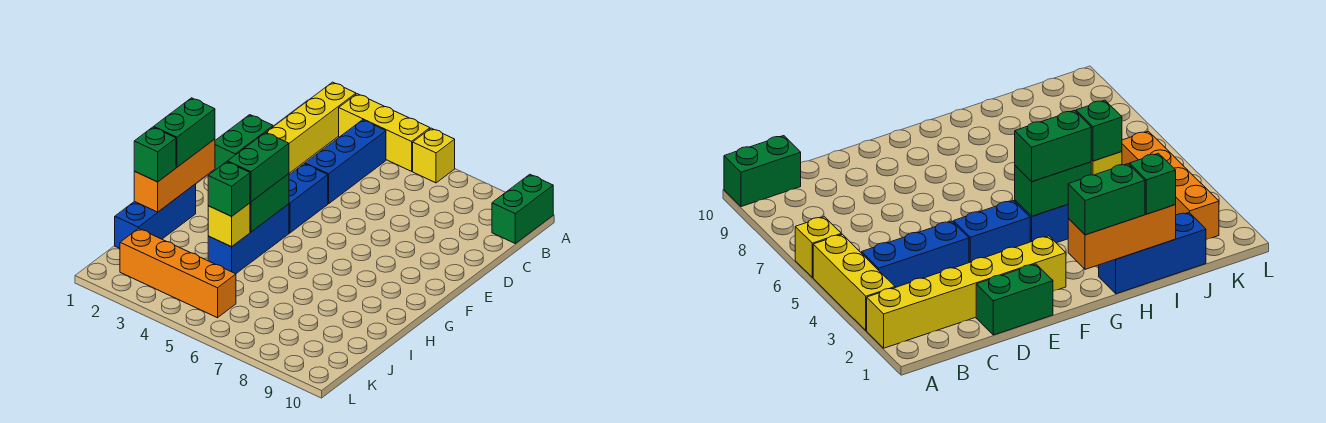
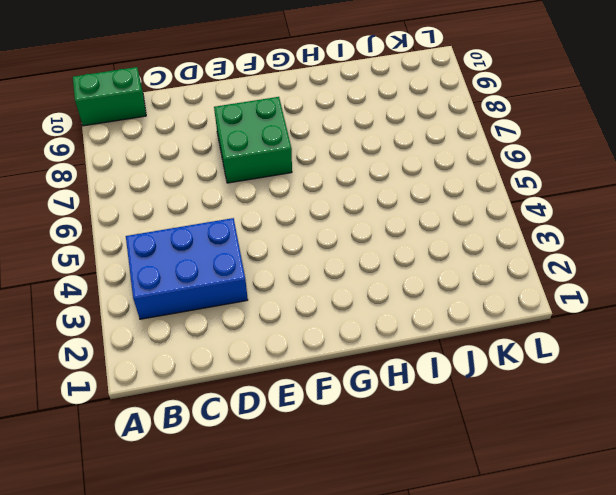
blue brick B3:D4 level 1 -> blue brick B4:D4 level 1
green brick E7:F8 level 1 -> none
none -> yellow brick A2:F2 level 1
none -> yellow brick A3:A5 level 1
none -> yellow brick A6 level 1

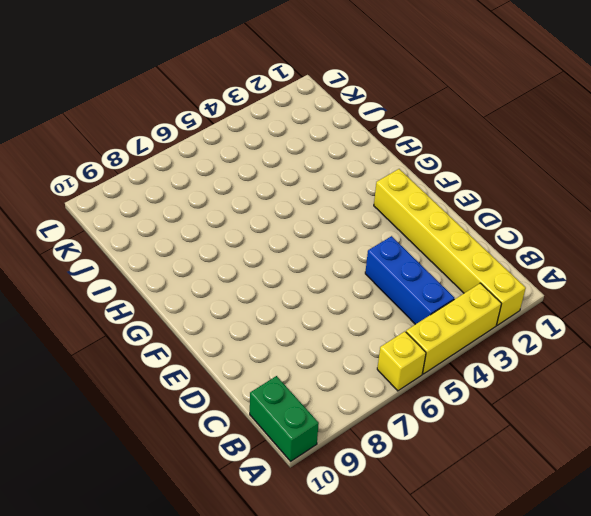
none -> green brick D1:E1 level 1
none -> blue brick E4:F4 level 1
none -> blue brick G4:I4 level 1

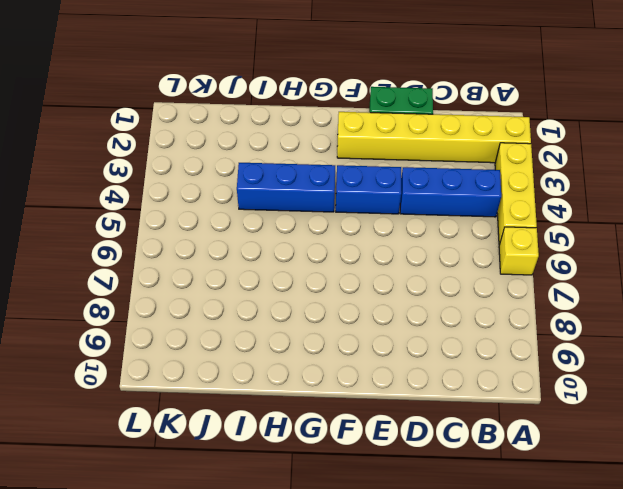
none -> green brick A10:B10 level 1
none -> blue brick H1:J1 level 1
none -> orange brick K2:K5 level 1

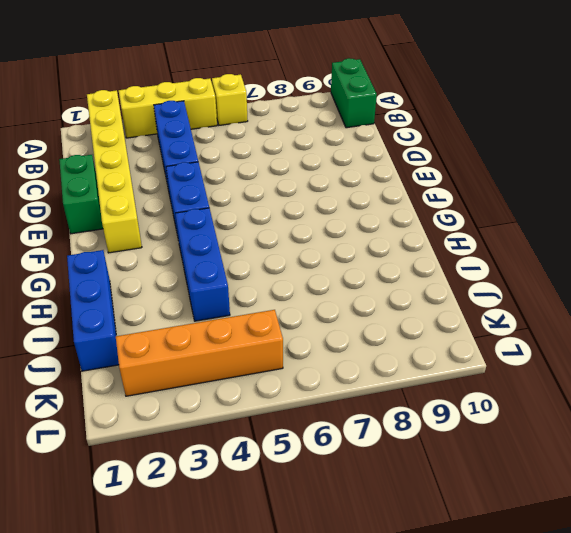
none -> orange brick G1:I1 level 2
none -> green brick G4:H4 level 2
none -> yellow brick I4 level 2

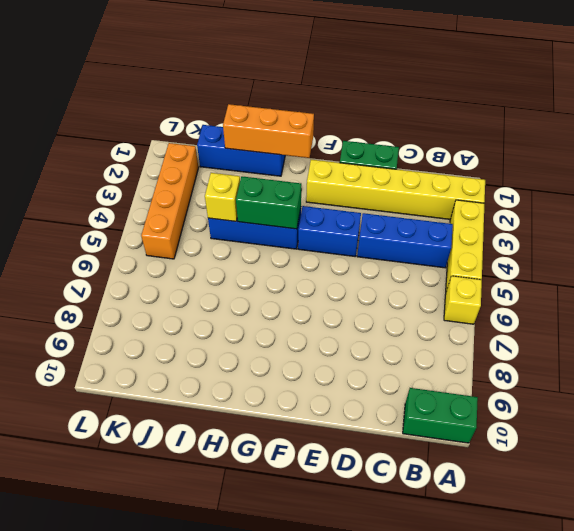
none -> green brick G1:H1 level 3
none -> green brick G4:H4 level 3
none -> green brick I1 level 3

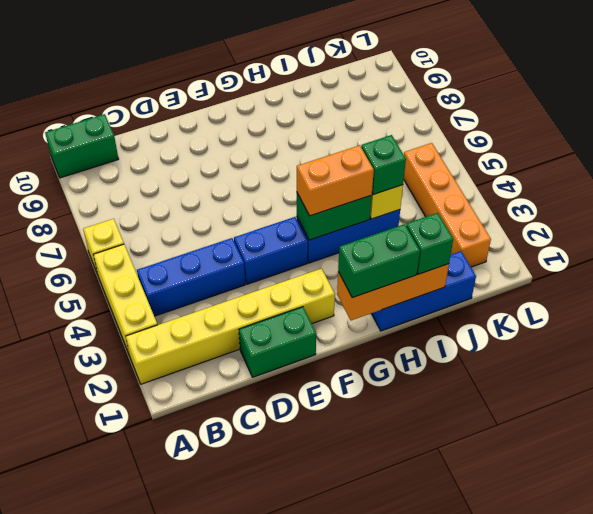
orange brick G4:H4 level 3 -> green brick G4:H4 level 3

